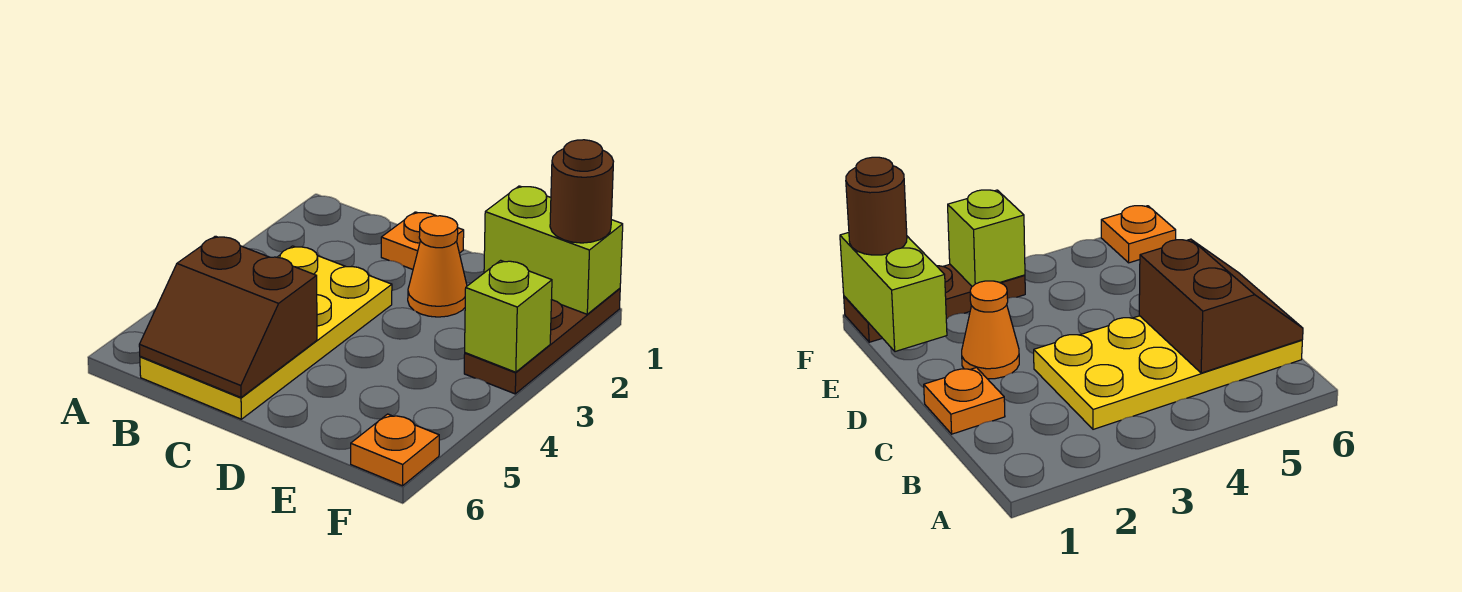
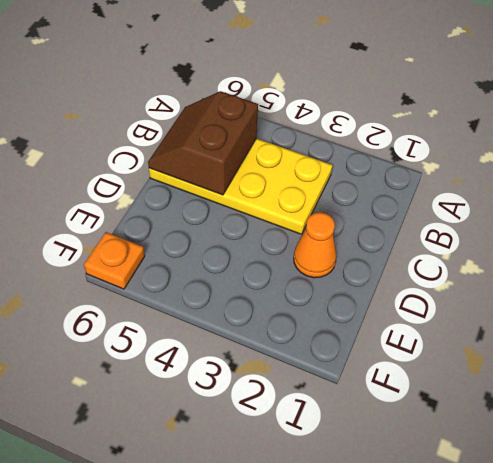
none -> orange plate C1 level 1
none -> brown plate F1:F3 level 1

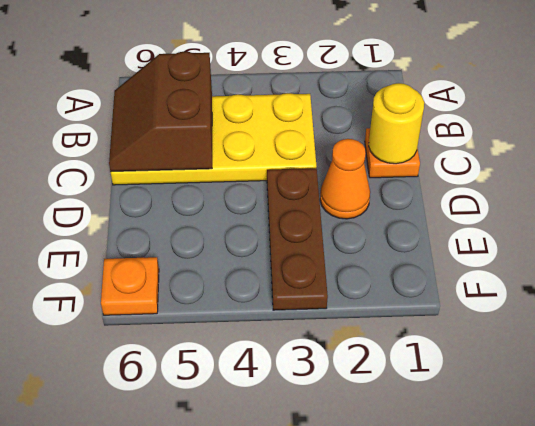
yellow round brick C1 level 2 -> none
brown plate D3:F3 level 1 -> brown plate F1:F3 level 1
none -> lime brick E1:F1 level 2
none -> lime brick F3 level 2

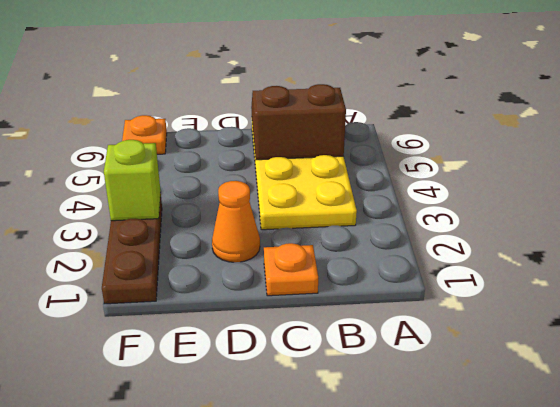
none -> lime brick E1:F1 level 2
none -> brown round brick F1 level 3

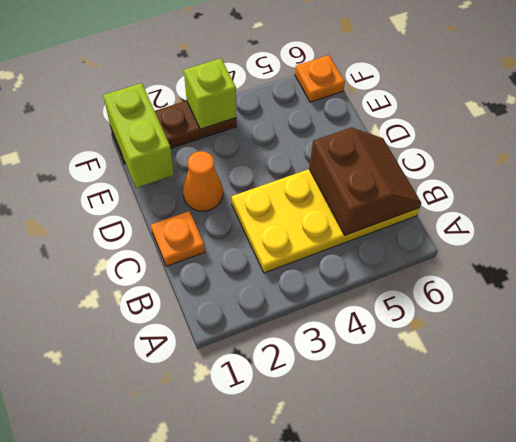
none -> brown round brick F1 level 3

